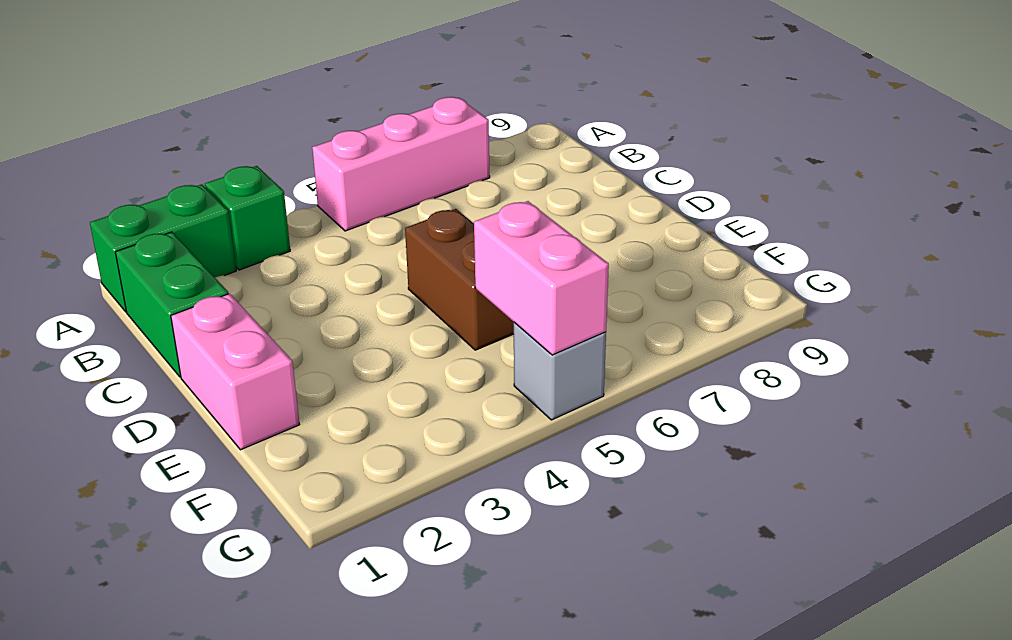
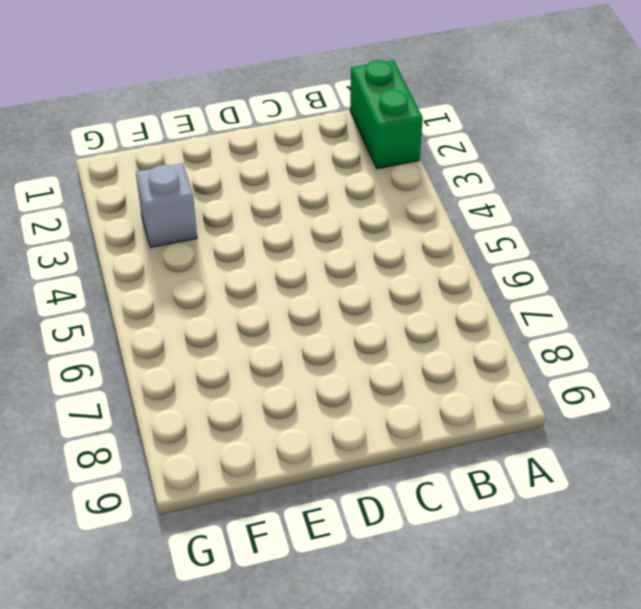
grey brick F3 level 1 -> grey brick G5 level 1
none -> green brick A3 level 1
none -> pink brick A5:A7 level 1

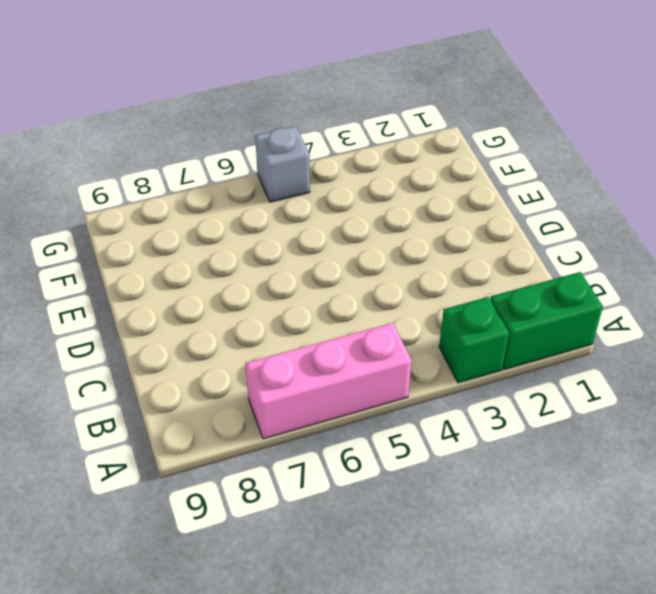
none -> green brick B1:C1 level 1
none -> pink brick D1:E1 level 1

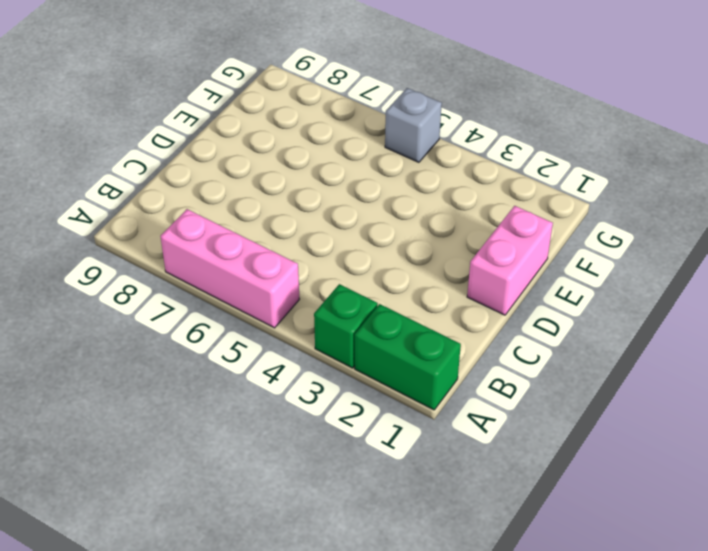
none -> green brick B1:C1 level 1
none -> brown brick D5:E5 level 1

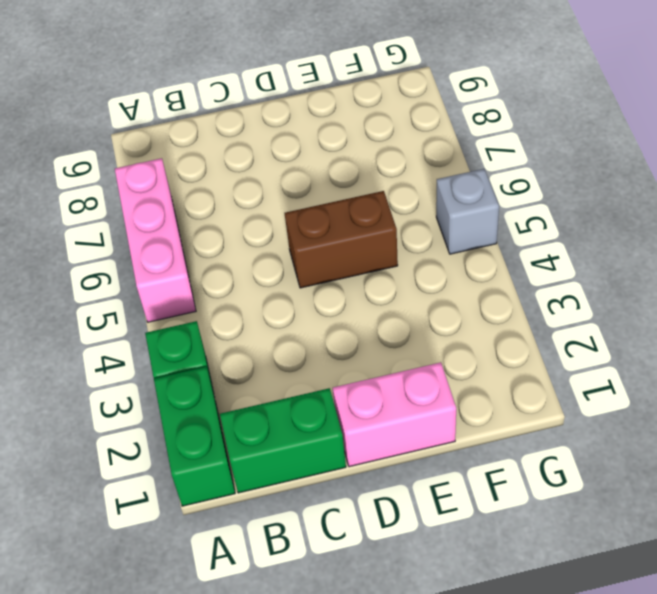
none -> pink brick F5:G5 level 2

